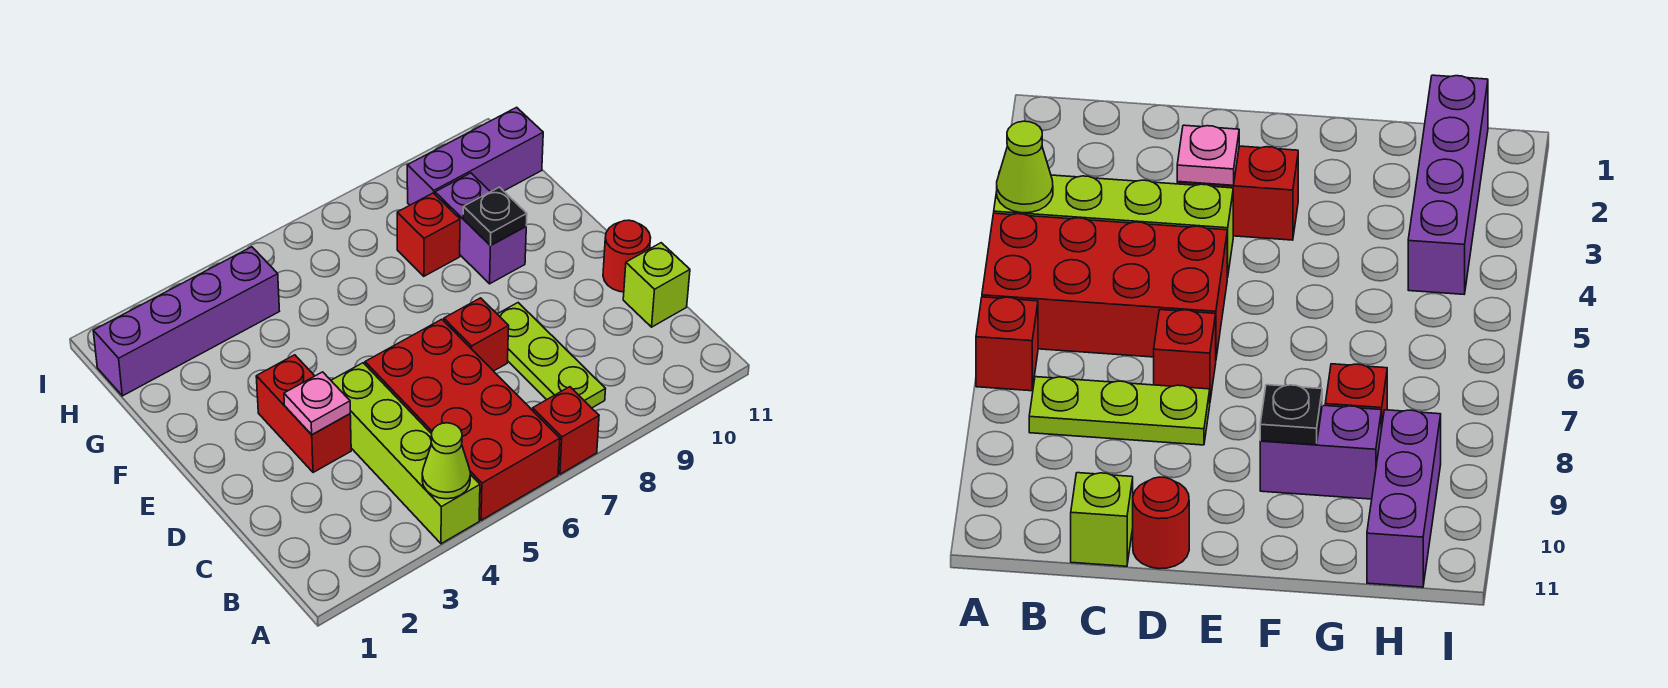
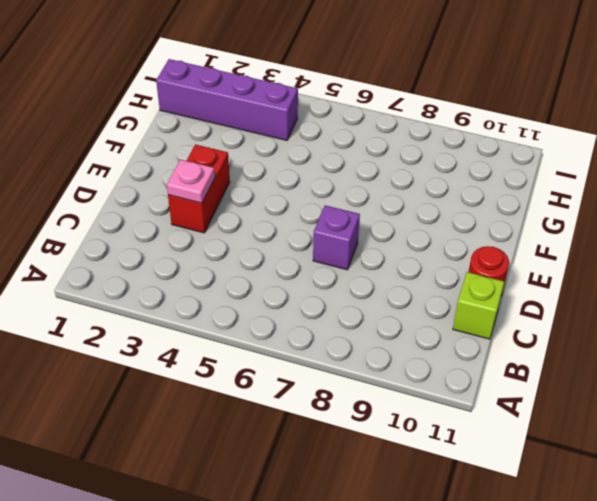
purple brick D7 level 1 -> red brick D7 level 1
none -> lime brick A4:D4 level 1
none -> red brick A5:D6 level 1
none -> red brick A7 level 1

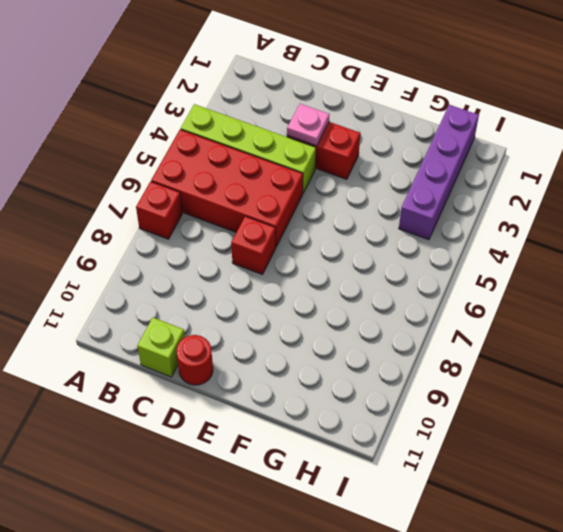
none -> lime plate B8:D8 level 1
none -> purple brick F9:G9 level 1
none -> red brick G8 level 1

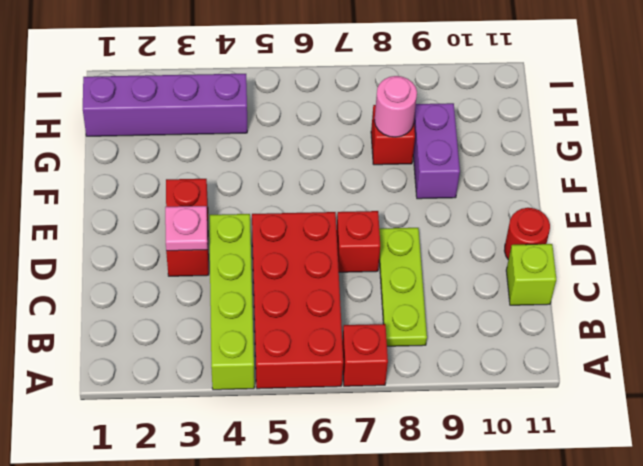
pink round brick G8 level 2 -> none
none -> purple brick H9:H11 level 1
none -> lime cone A4 level 2
none -> black plate F9 level 2

